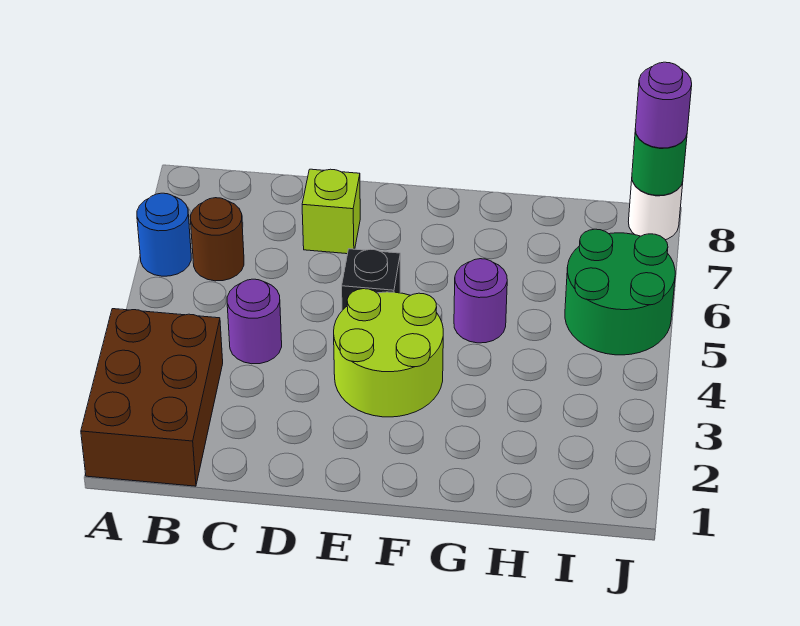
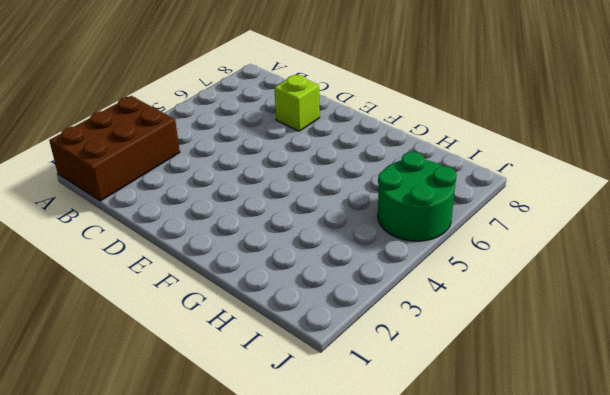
none -> blue round brick A6 level 1
none -> brown round brick B6 level 1
none -> purple round brick C4 level 1

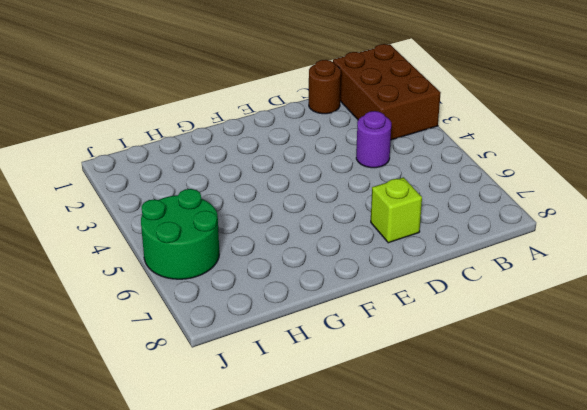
brown round brick C1 level 1 -> brown round brick B6 level 1
none -> blue round brick A6 level 1
none -> lime round brick E3:F4 level 1
none -> black brick E5 level 1

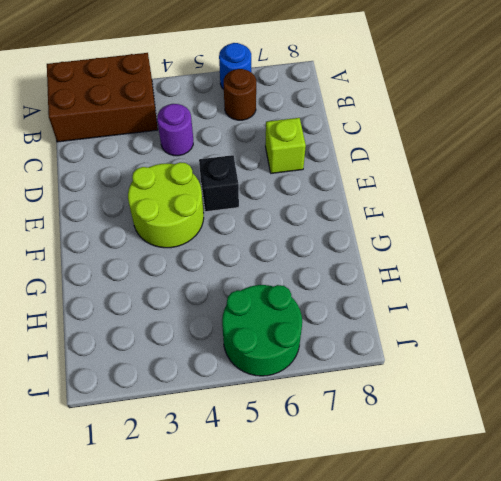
none -> purple round brick G5 level 1
none -> white round brick J8 level 1
none -> green round brick J8 level 2

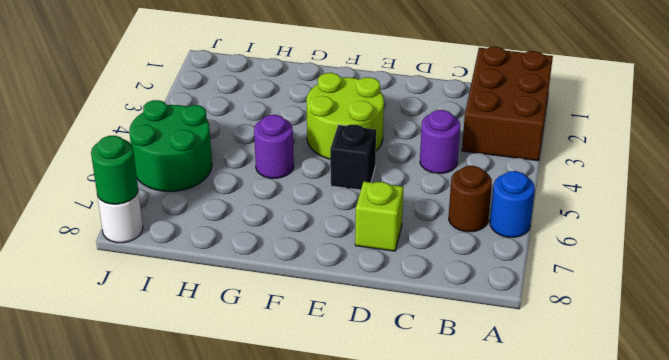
none -> purple round brick J8 level 3

